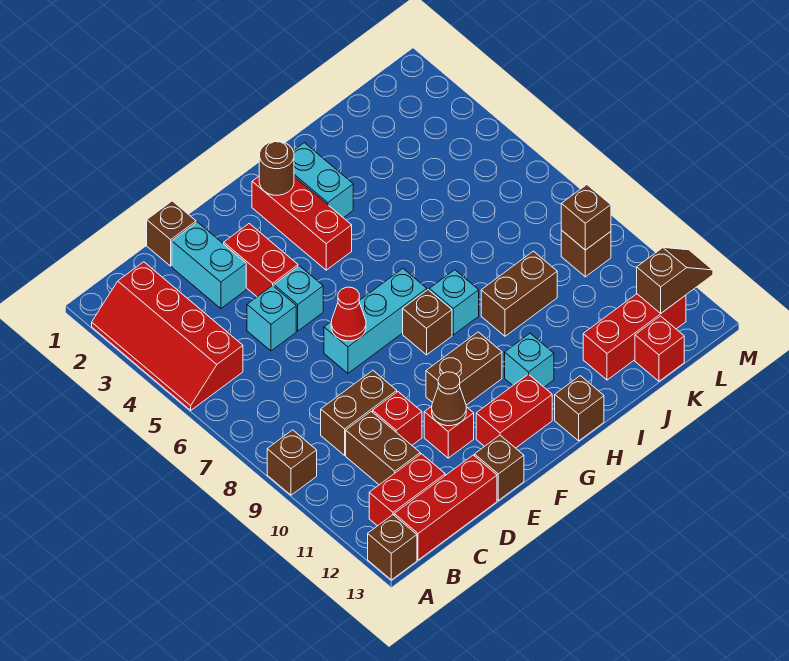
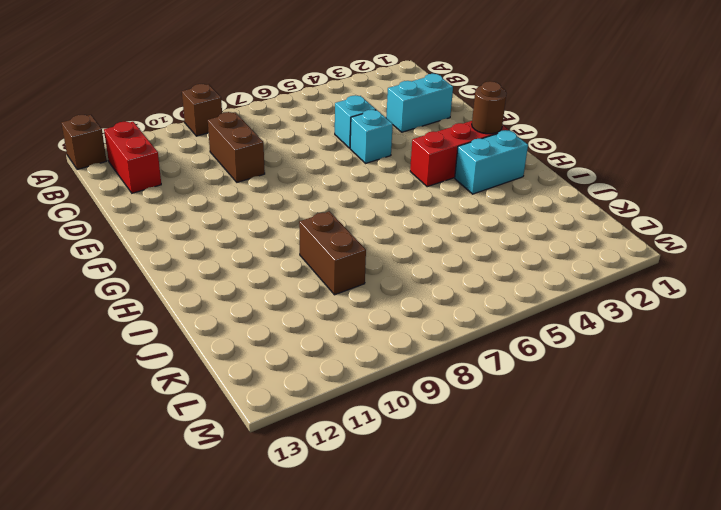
none -> red slope A2:B5 level 1 top B
none -> red brick B13:D13 level 1
none -> brown brick C10:C11 level 1
none -> brown brick D1 level 1

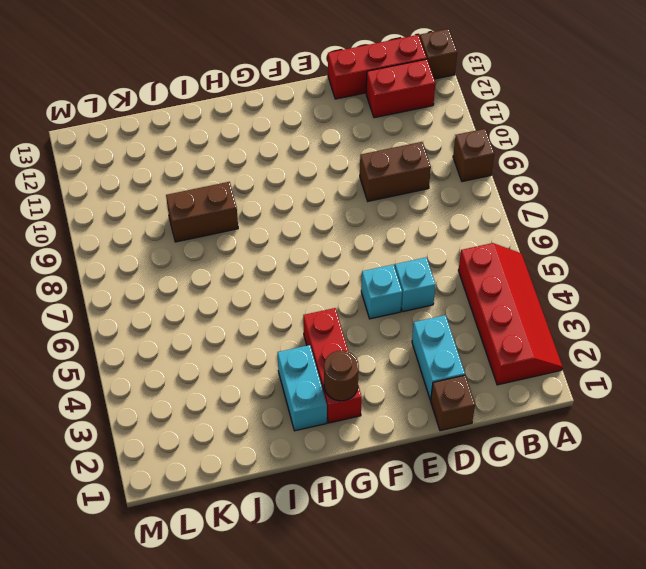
none -> brown brick C10:C11 level 1
none -> red brick D10 level 1
none -> red brick E3:E4 level 1
none -> cyan brick E7:G7 level 1

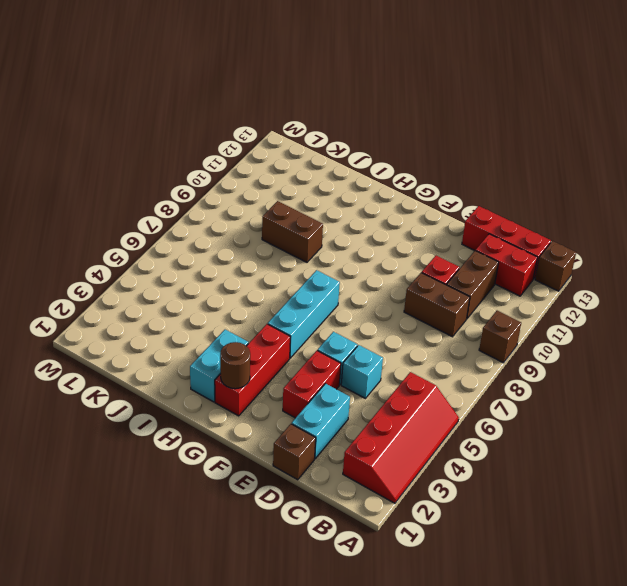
cyan brick G5:G7 level 1 -> cyan brick E7:G7 level 1
none -> red brick E11 level 1
none -> brown brick E13 level 1
none -> brown brick F10:G10 level 1
none -> red brick F12:G12 level 1

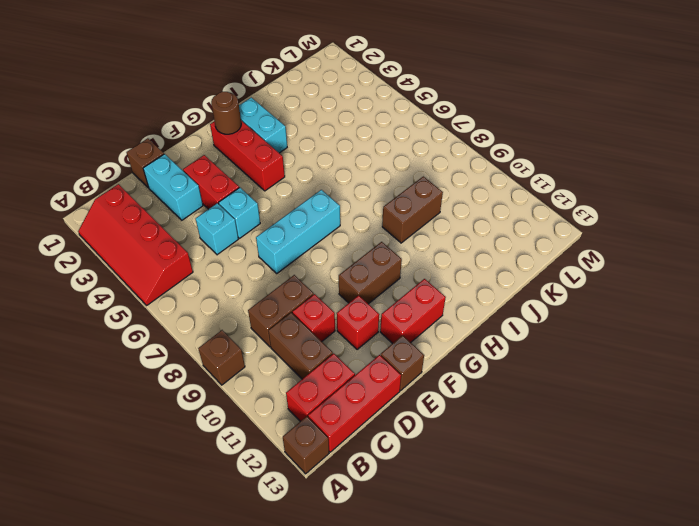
none -> brown brick G8 level 1
none -> cyan brick H8 level 1
none -> cyan brick H11 level 1
none -> brown brick H13 level 1

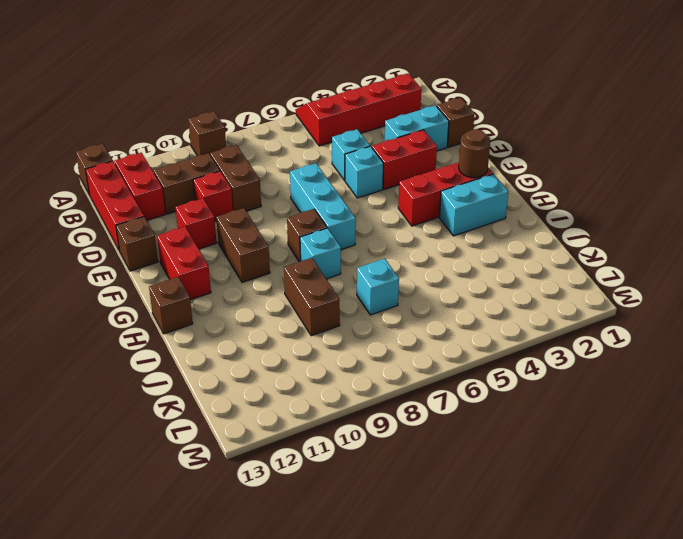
cyan brick J7 level 1 -> cyan brick H11 level 1
none -> red brick J12:L12 level 1
none -> red brick K13 level 1
none -> brown brick L9 level 1
none -> red cone E7 level 2

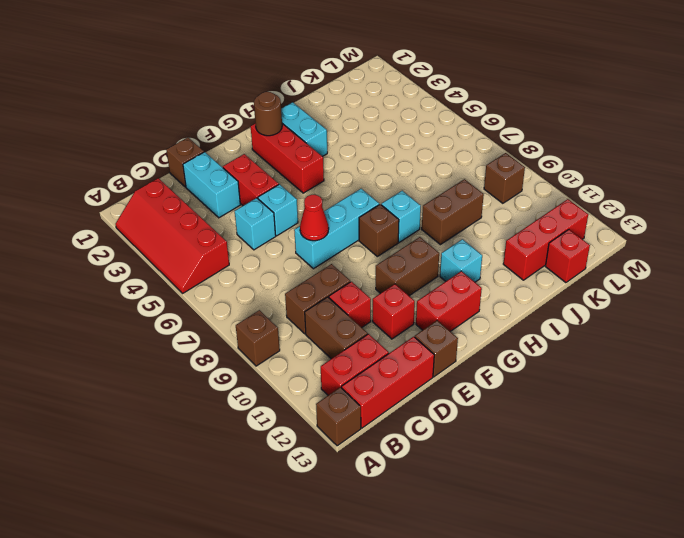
none -> brown brick H13 level 1
none -> brown cone E11 level 2
none -> brown brick L9 level 2
none -> brown slope L12:M12 level 2 top L

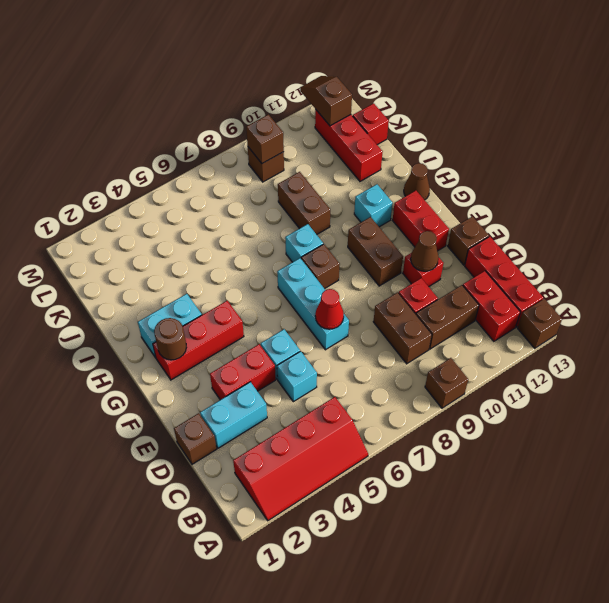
brown cone H13 level 1 -> brown brick H13 level 1

